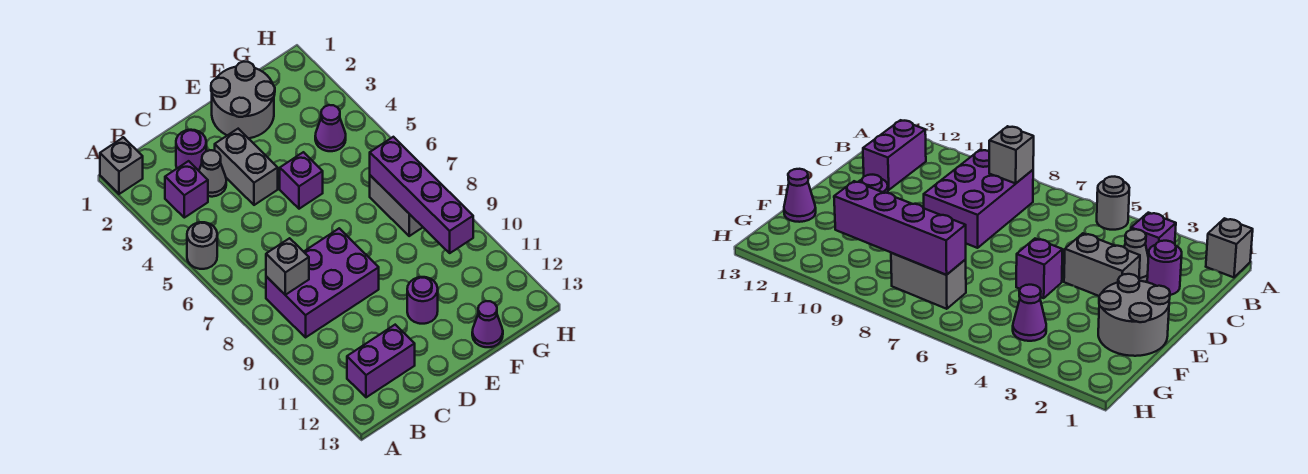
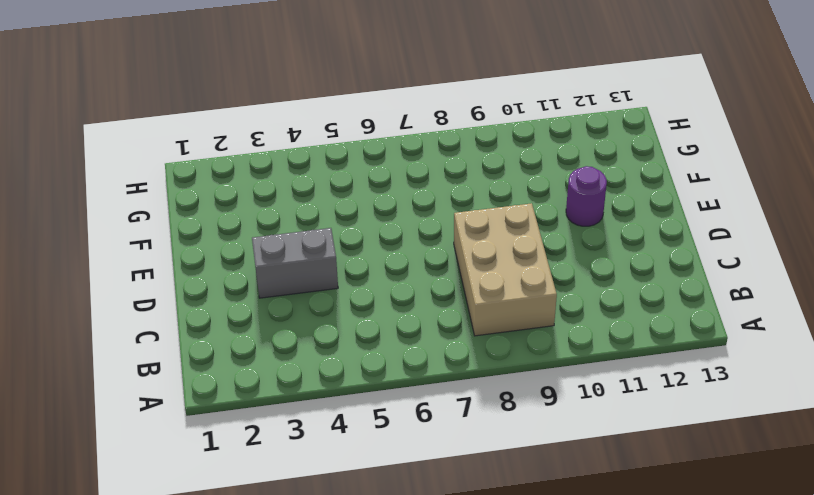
tan brick B8:D9 level 1 -> purple brick B8:D9 level 1
none -> grey brick A1 level 1
none -> grey round brick A5 level 1
none -> purple brick B3 level 1

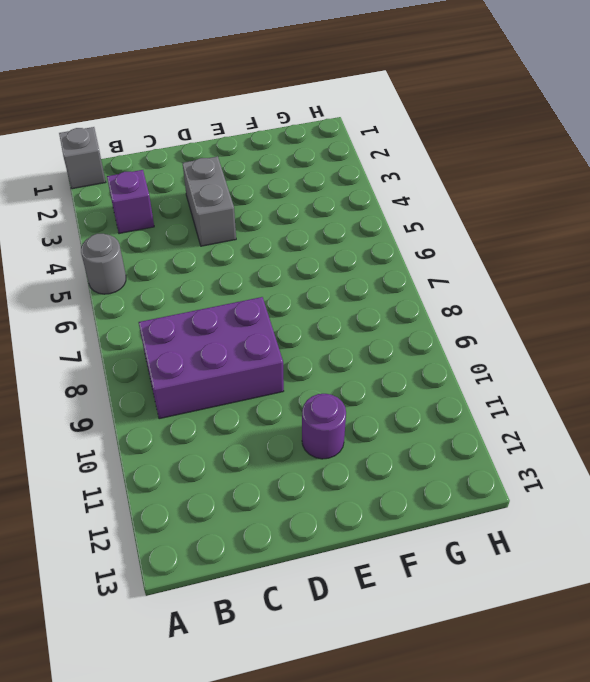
none -> purple brick B12:C12 level 1
none -> purple round brick C2 level 1
none -> grey cone C3 level 1

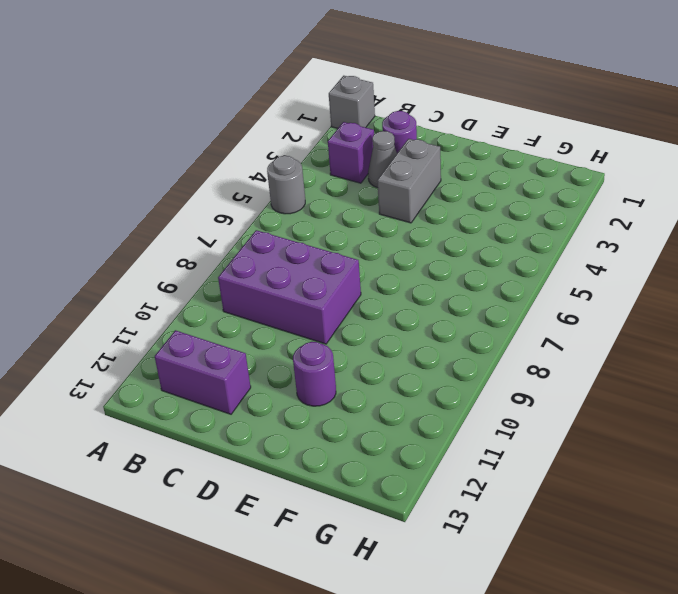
none -> grey round brick E1:F2 level 1
none -> purple brick E5 level 1
none -> purple cone F13 level 1

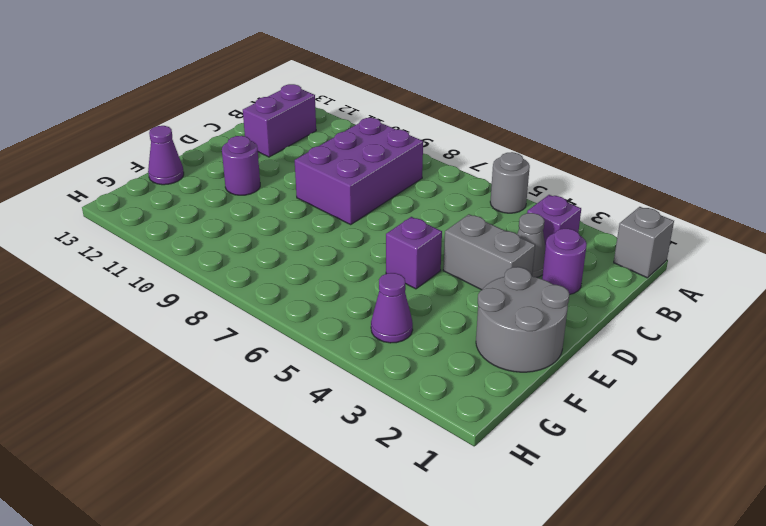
none -> grey brick G7:G8 level 1
none -> grey brick B8 level 2
none -> purple brick G7:G10 level 2

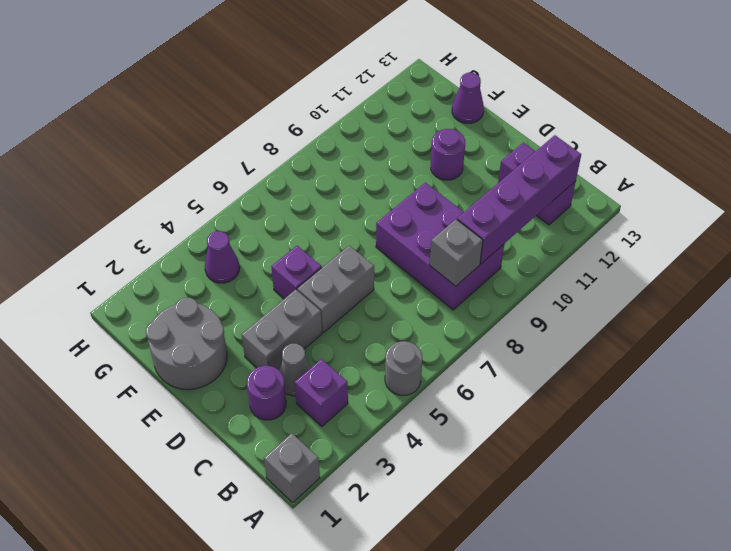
purple brick B9:B12 level 2 -> purple brick G7:G10 level 2
grey brick D5:D6 level 1 -> grey brick G7:G8 level 1

